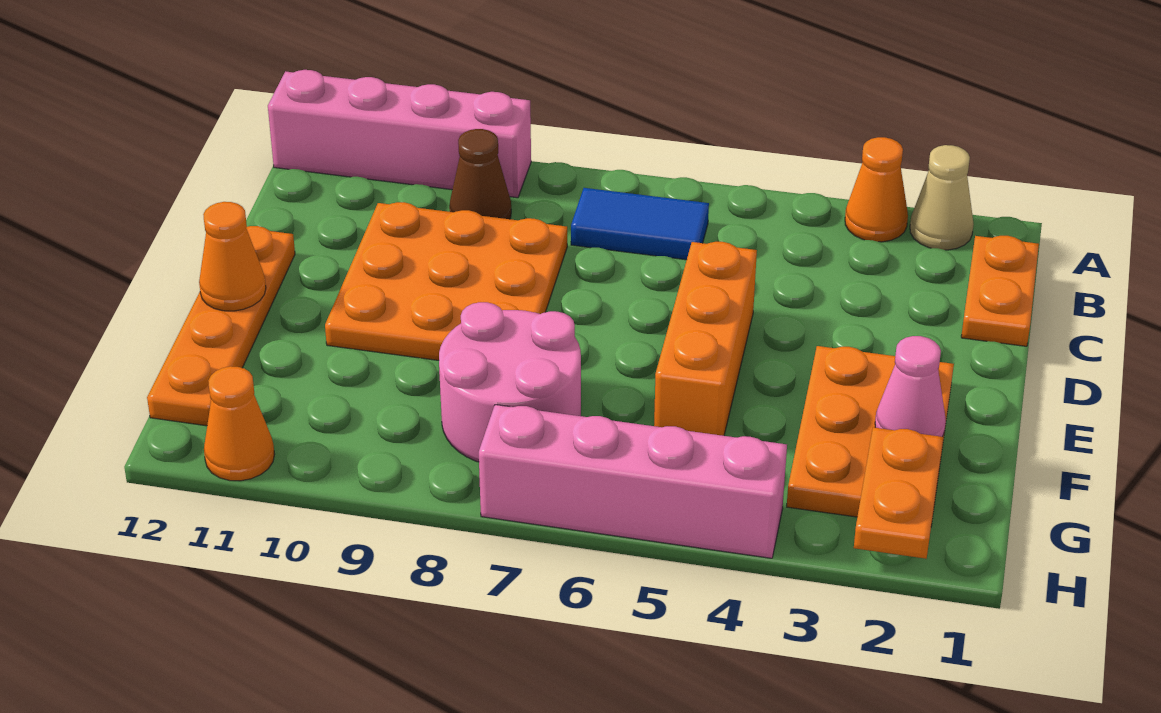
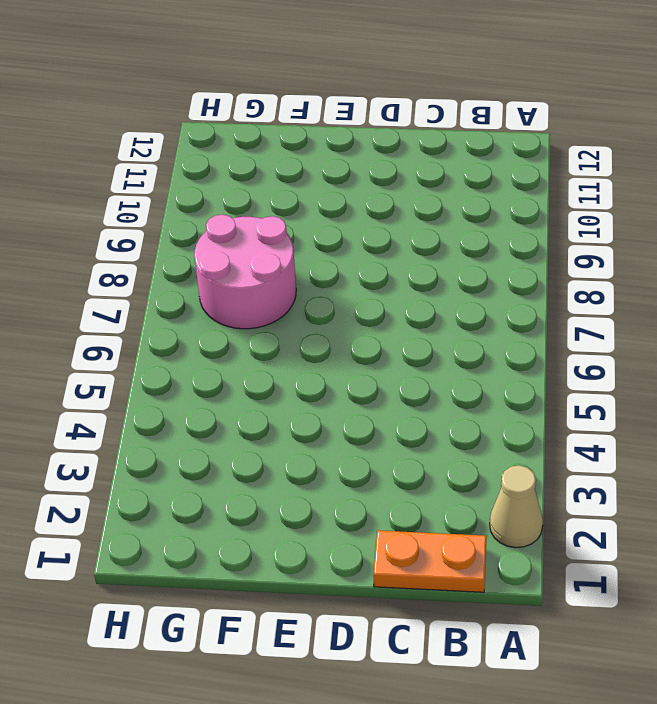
none -> orange cone A3 level 1
none -> pink brick A9:A12 level 1
none -> blue tile B6:B7 level 1

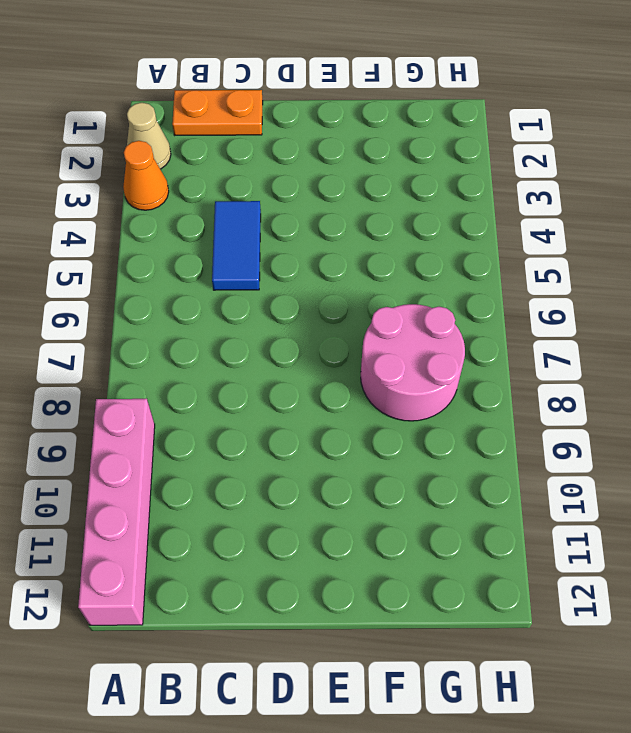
blue tile C4:C5 level 1 -> blue tile B6:B7 level 1
none -> brown cone B9 level 1
none -> orange plate C8:E10 level 1
none -> orange brick D5:F5 level 1

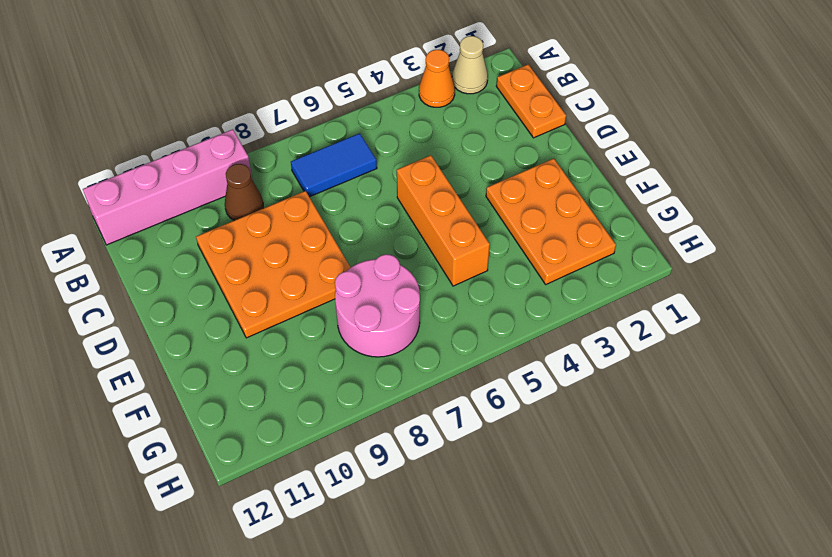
none -> orange plate D12:G12 level 1
none -> pink brick H4:H7 level 1
none -> orange cone H11 level 1

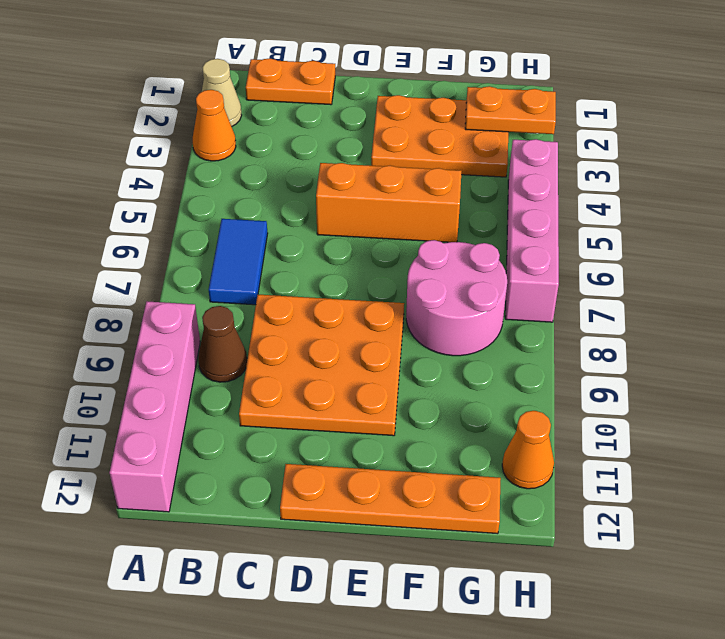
none -> orange cone E12 level 2
none -> pink cone F2 level 2

